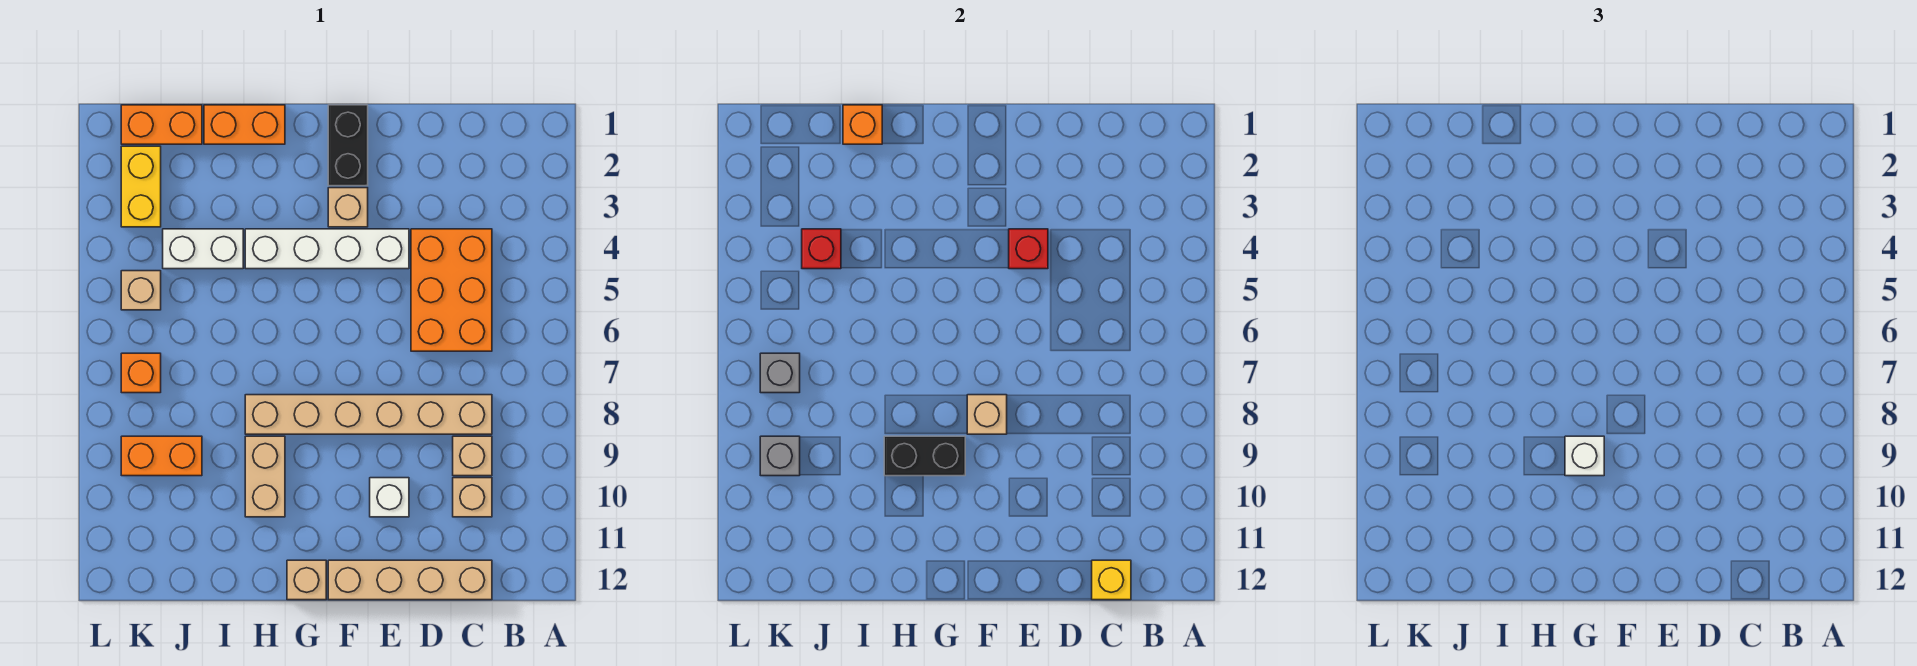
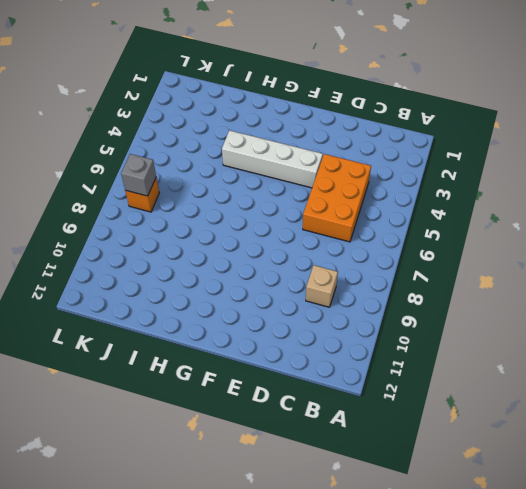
none -> tan brick C8:H8 level 1
none -> tan brick C10 level 1
none -> tan brick C12:F12 level 1

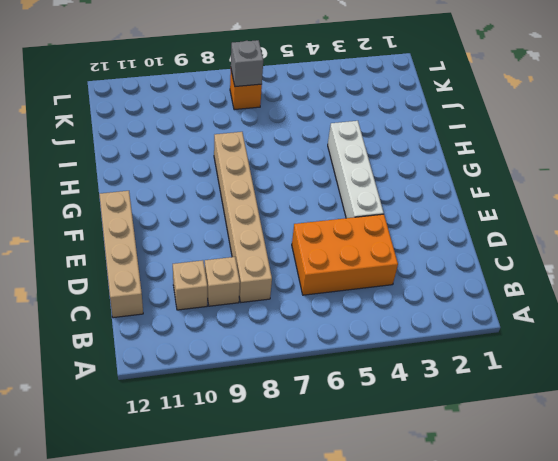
none -> white brick E10 level 1
none -> black brick F1:F2 level 1
none -> tan brick F3 level 1

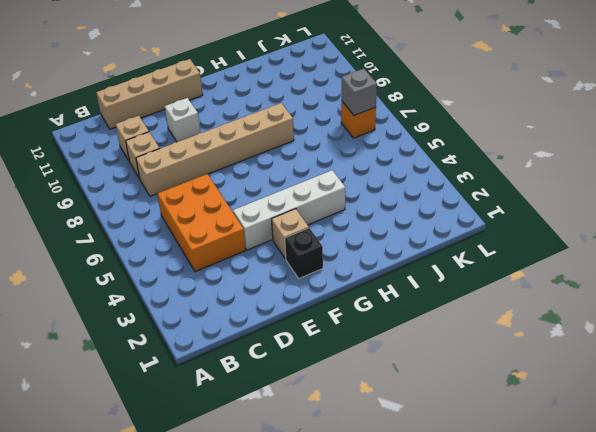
black brick F2 level 1 -> black brick F1:F2 level 1
none -> tan brick G12 level 1
none -> orange brick H1:I1 level 1
none -> tan brick H9:H10 level 1

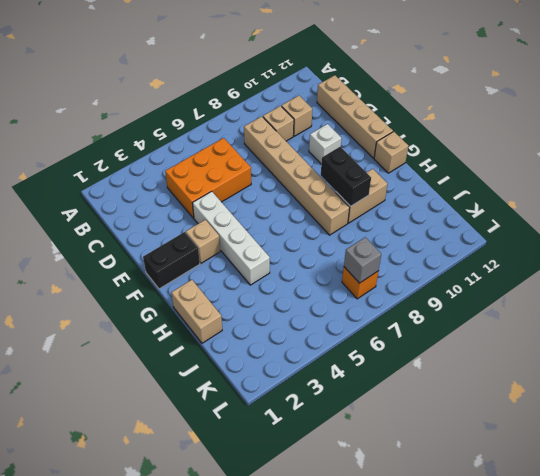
tan brick H1:I1 level 1 -> orange brick H1:I1 level 1
none -> white brick I4:J4 level 1
none -> orange brick J1:K1 level 1
none -> orange brick J9:K9 level 1

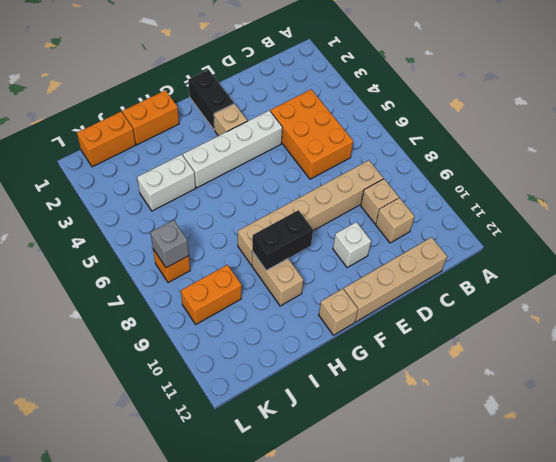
none -> yellow brick K2:K3 level 1
none -> tan brick K5 level 1
none -> yellow brick C12 level 2

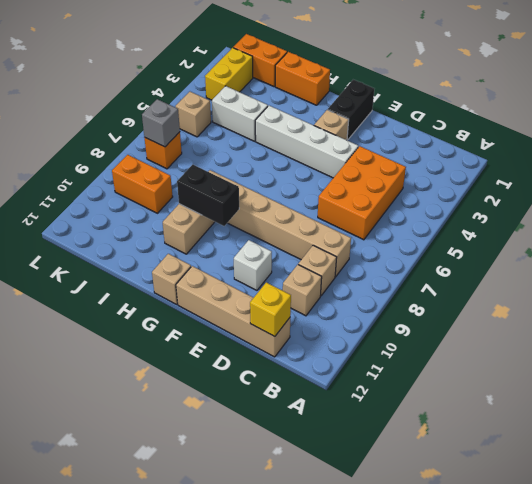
none -> red brick E4 level 2
none -> tan brick F8 level 2
none -> orange brick I1 level 2

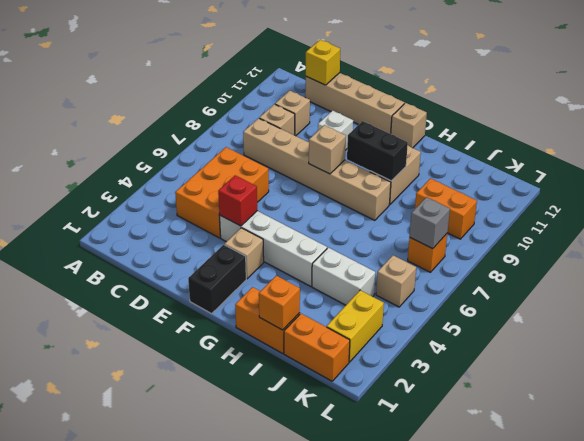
none -> red brick J4 level 2
none -> grey brick K9 level 2
none -> white brick G9 level 3

